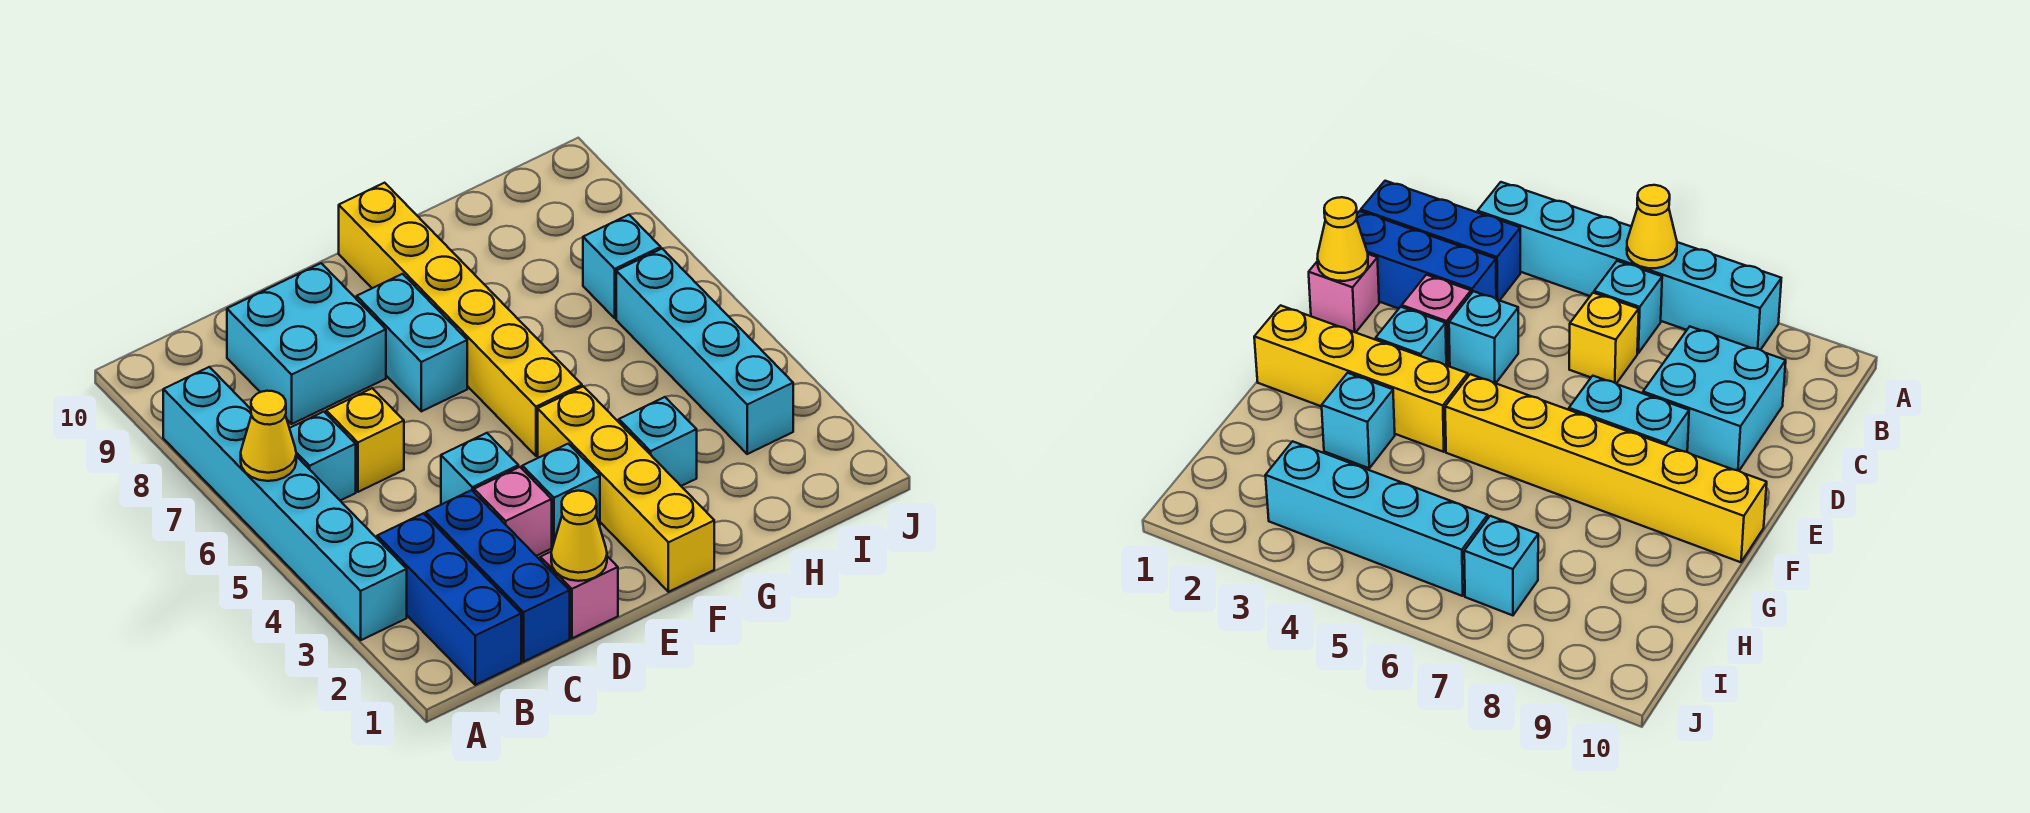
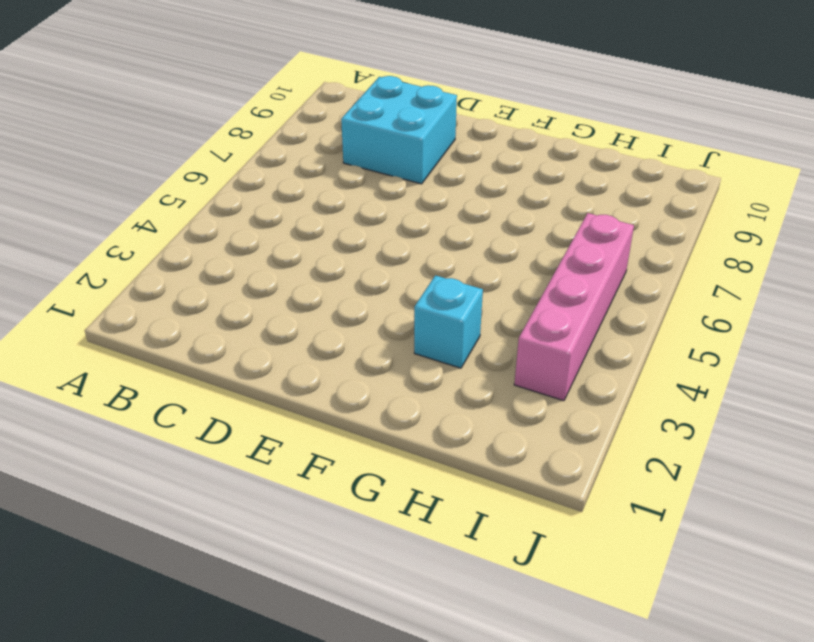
pink brick I3:I6 level 1 -> cyan brick I3:I6 level 1
none -> cyan brick A3:A8 level 1
none -> blue brick B1:B3 level 1
none -> cyan brick B6 level 1

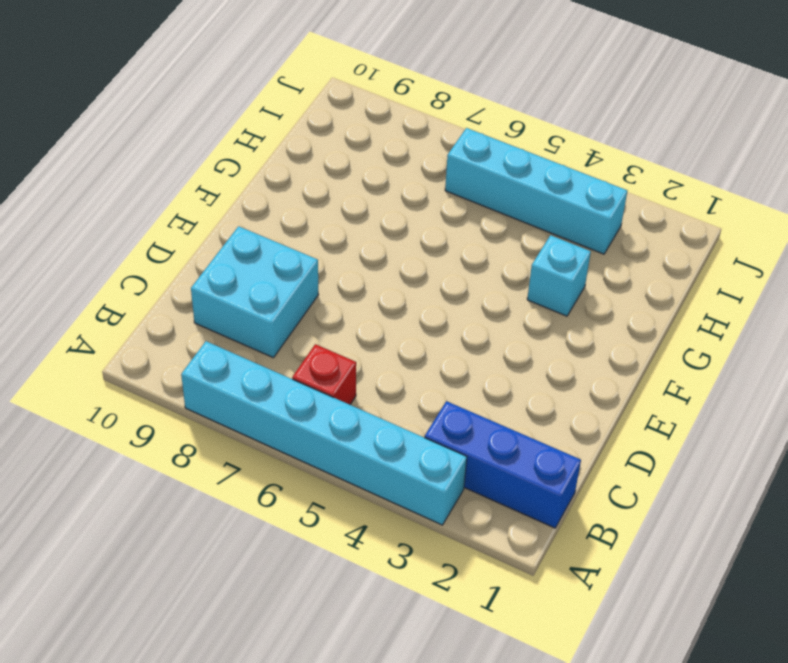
red brick B6 level 1 -> cyan brick B6 level 1
none -> blue brick C1:C3 level 1
none -> yellow brick C6 level 1
none -> pink brick D1 level 1

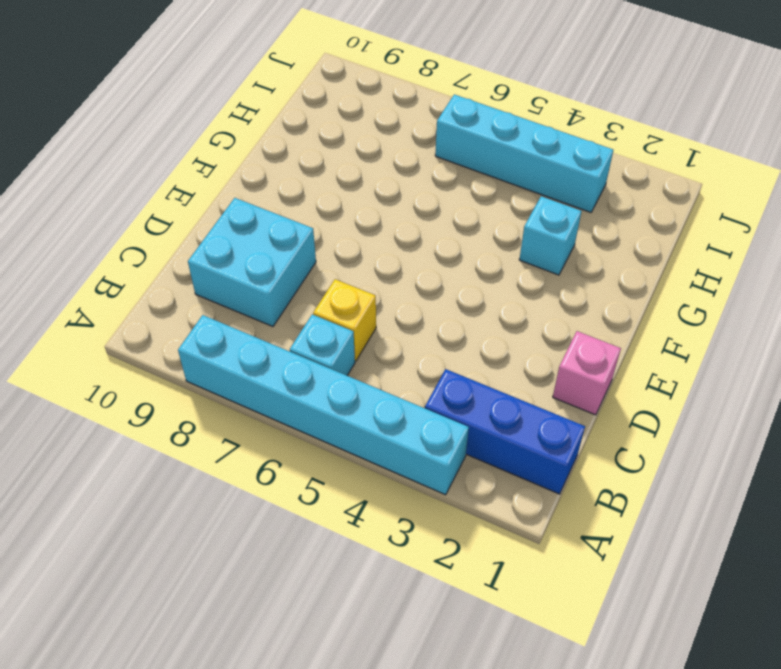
none -> blue brick C1:C3 level 1
none -> pink brick D3 level 1
none -> cyan brick D4 level 1

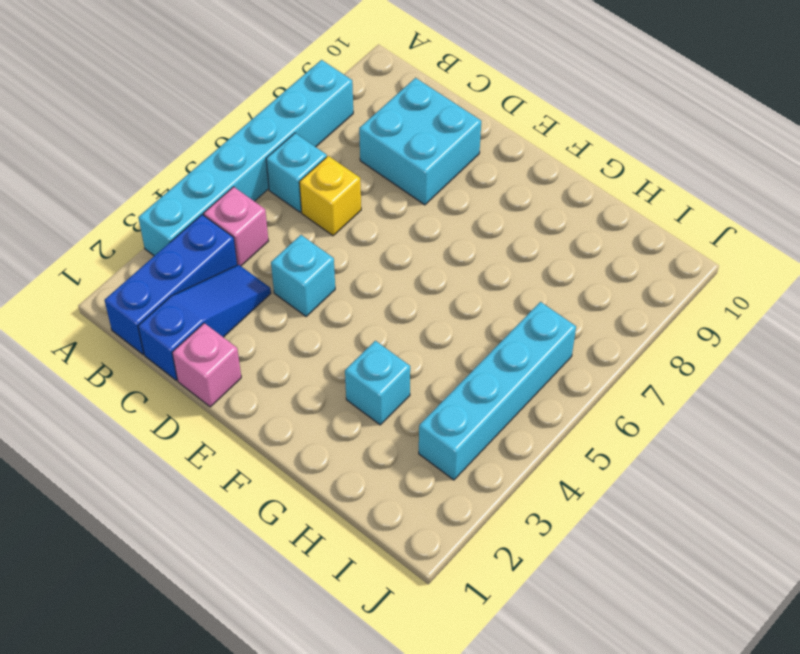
pink brick B4 level 1 -> pink brick D3 level 1
blue slope C1:C3 level 1 top 1 -> blue brick C1:C3 level 1
none -> cyan brick E3 level 1
none -> cyan brick E7:E8 level 1
none -> yellow brick F1:F4 level 1

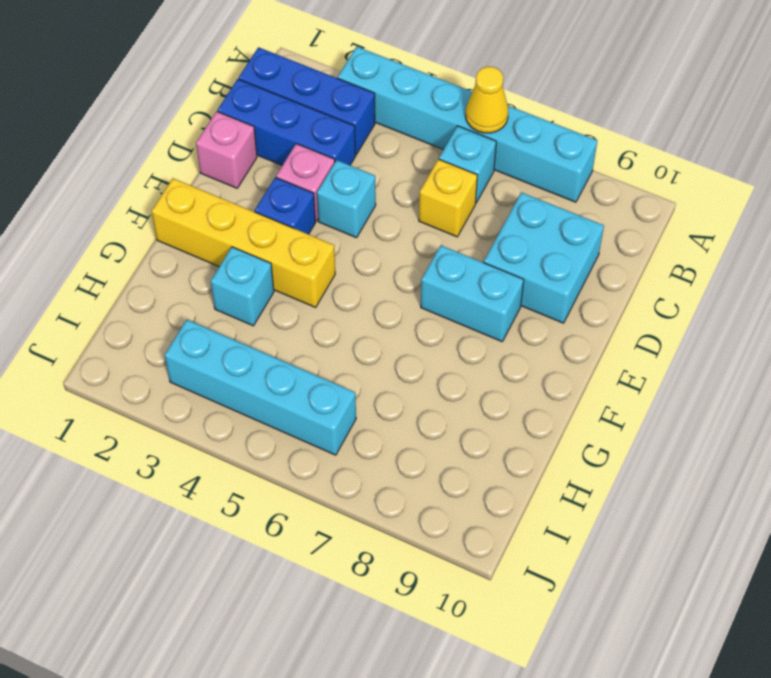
blue brick E3 level 1 -> cyan brick E3 level 1
none -> yellow brick F5:F10 level 1
none -> cyan brick I7 level 1
none -> yellow cone D1 level 2

